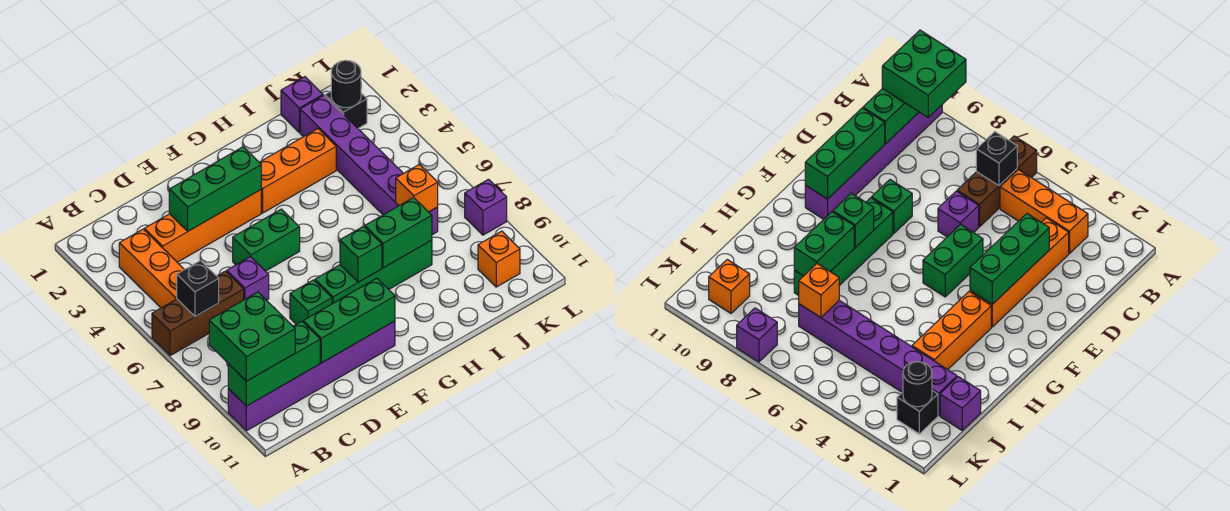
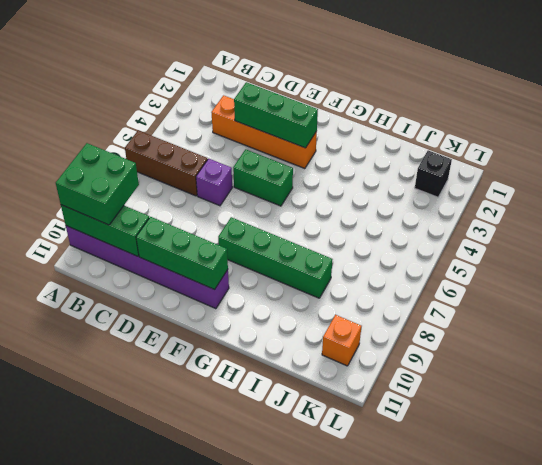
none -> orange brick B3:B5 level 1
none -> green brick E8 level 1
none -> orange brick G3:I3 level 1

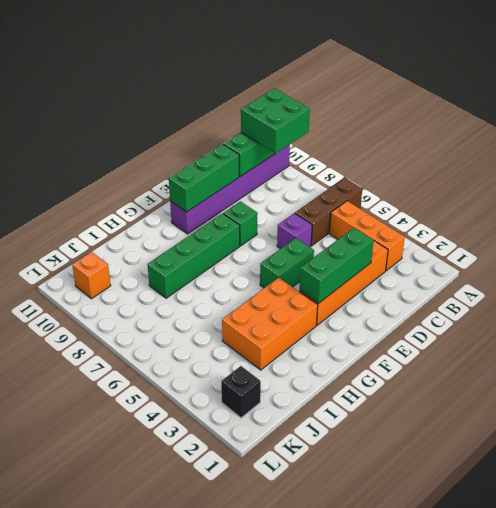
orange brick G3:I4 level 1 -> orange brick G3:I3 level 1
none -> purple brick J1 level 1
none -> purple brick J2:J7 level 1
none -> purple brick L8 level 1

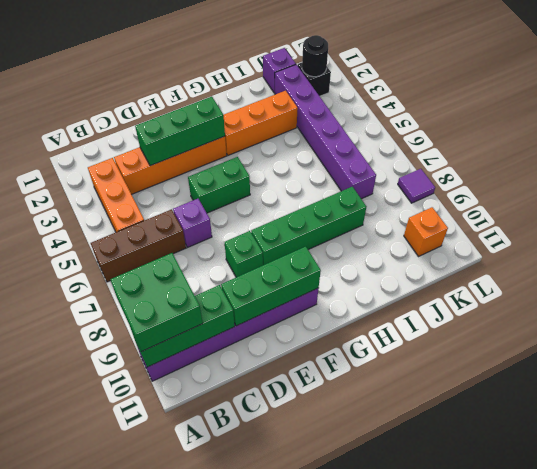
purple tile L8 level 1 -> purple brick L8 level 1
none -> black brick B6 level 2
none -> green brick G8 level 2
none -> green brick H8:I8 level 2

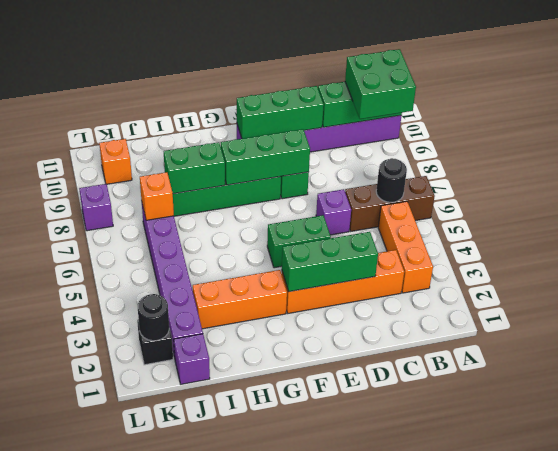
black round brick B6 level 2 -> black brick B6 level 2
green brick E8:G8 level 2 -> green brick G8 level 2

